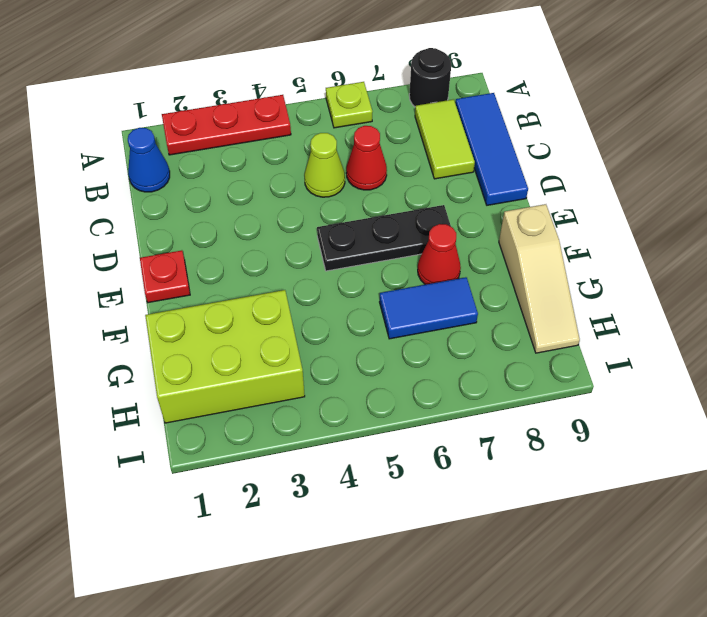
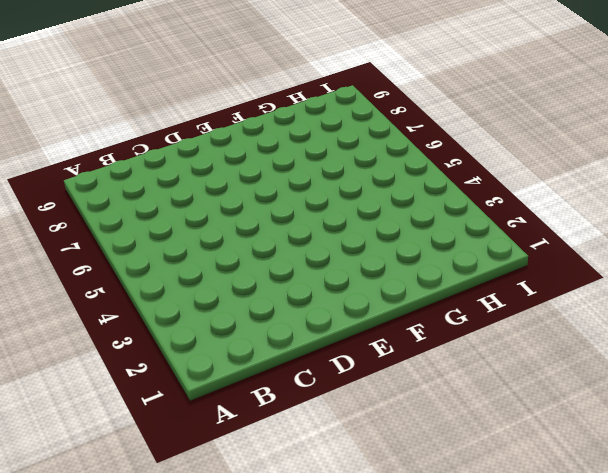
none -> red plate A2:A4 level 1
none -> lime plate A6 level 1
none -> black round brick A8 level 1

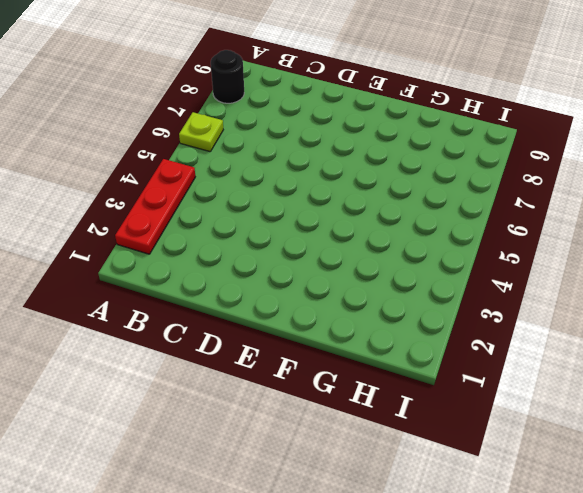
none -> blue cone B1 level 1
none -> lime tile B8:C8 level 1
none -> blue tile B9:D9 level 1

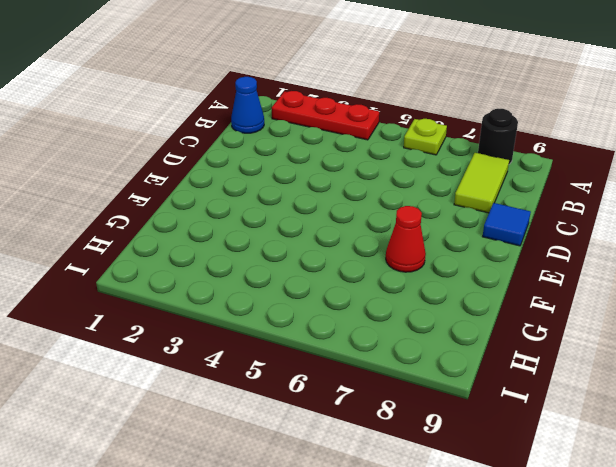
blue tile D9 level 1 -> blue tile B9:D9 level 1
none -> lime cone C5 level 1
none -> red cone C6 level 1
none -> red plate E1 level 1

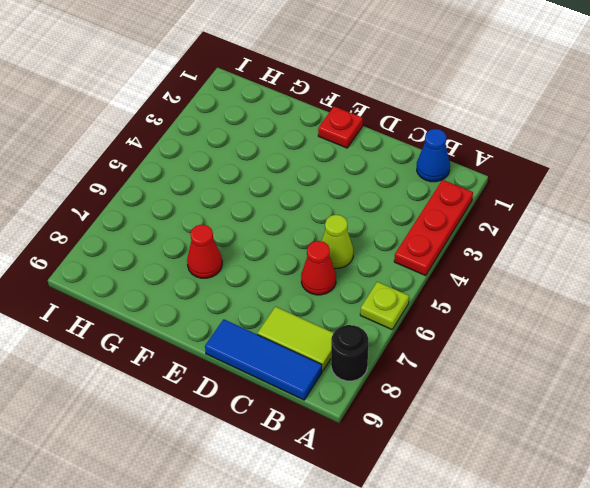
none -> black plate E5:E7 level 1
none -> tan slope F9:H9 level 1 top F
none -> lime brick G1:H3 level 1

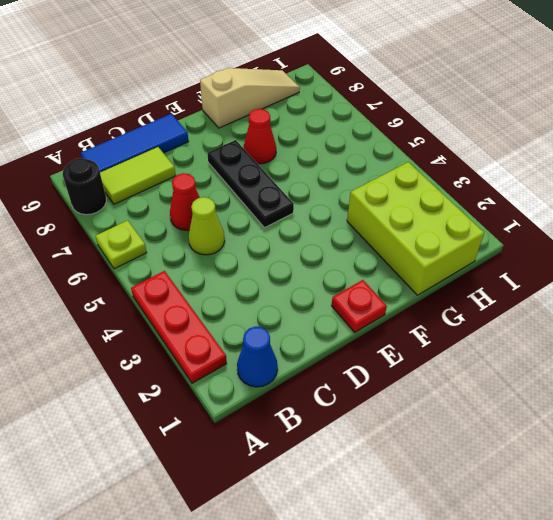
none -> blue tile G6:G7 level 1

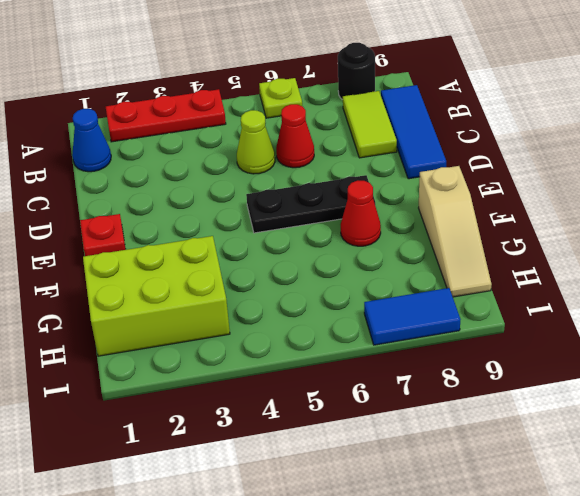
blue tile I7:I8 level 1 -> blue tile G6:G7 level 1

